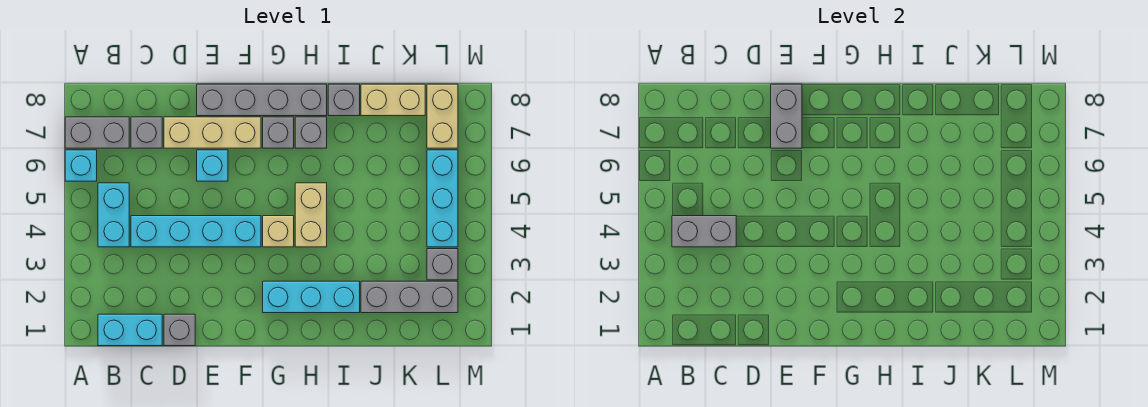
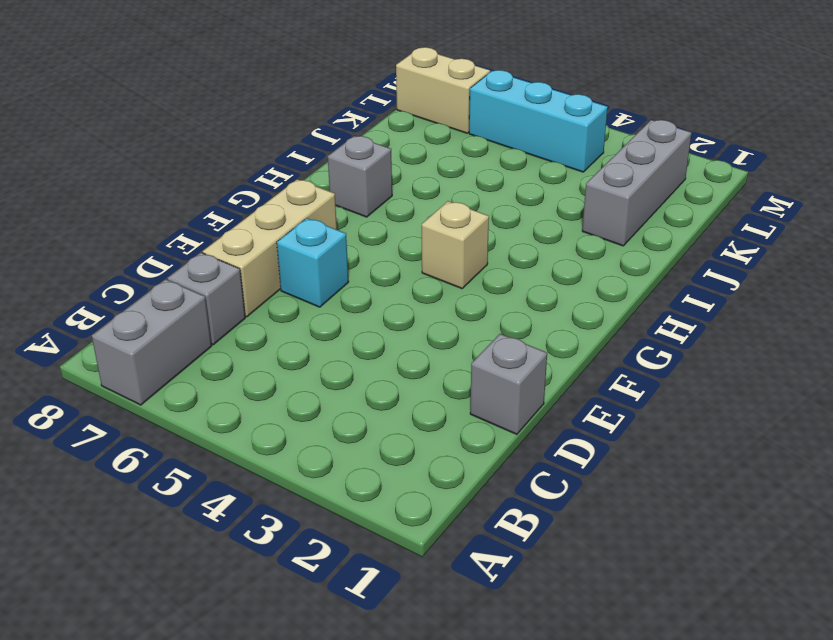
none -> cyan brick A6 level 1
none -> cyan brick B1:C1 level 1
none -> cyan brick B4:B5 level 1

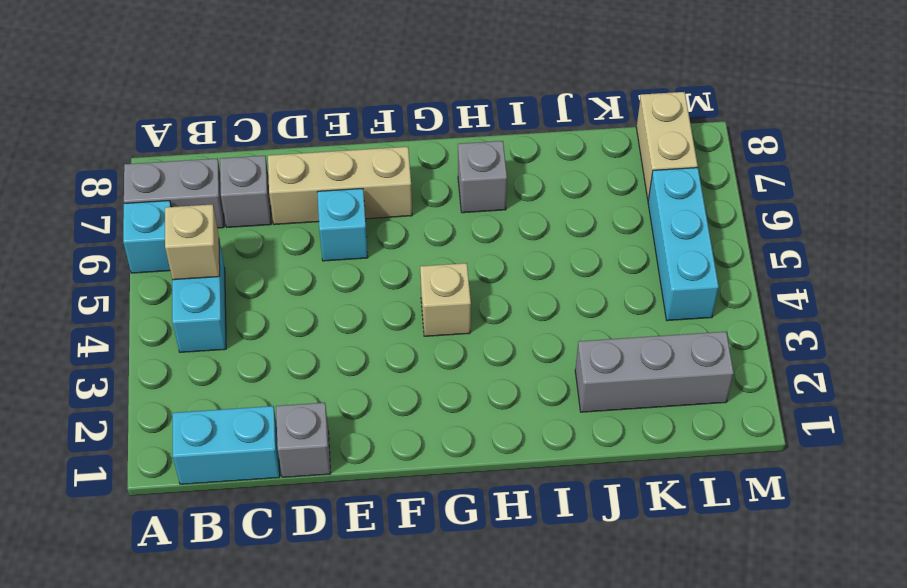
tan brick B5 level 2 -> none
none -> cyan brick C4:F4 level 1
none -> grey brick E8:H8 level 1
none -> cyan brick G2:I2 level 1

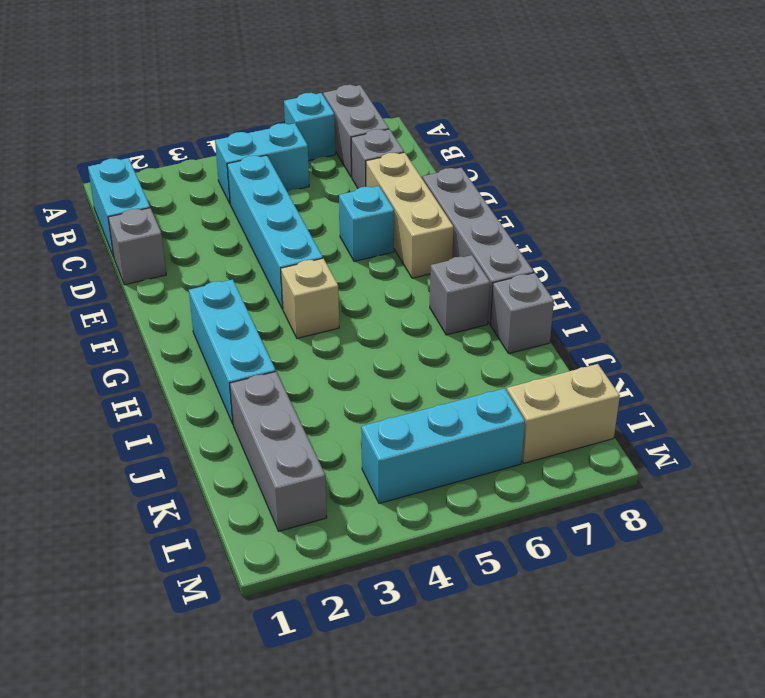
none -> grey brick G7 level 1
none -> tan brick H4:H5 level 1
none -> tan brick J8:K8 level 1

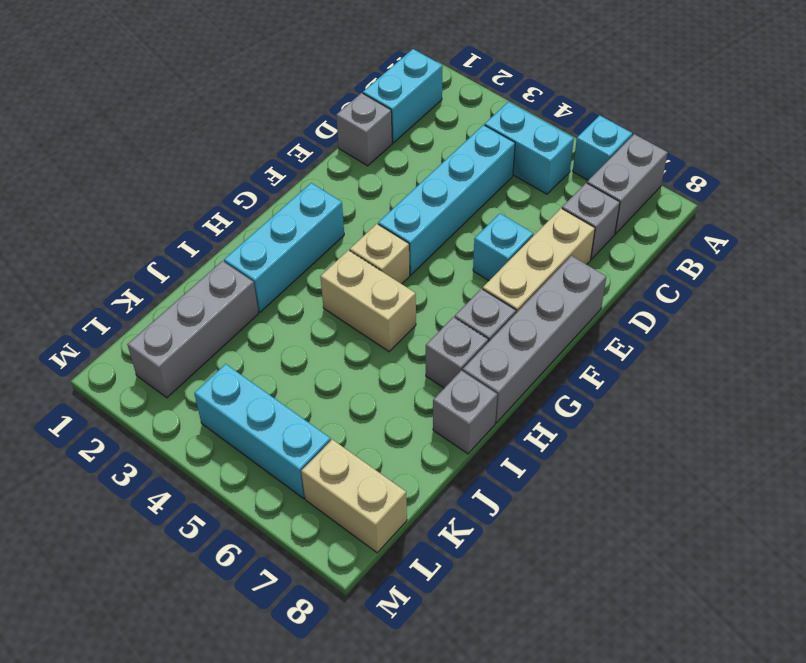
none -> tan brick J8:K8 level 1
none -> grey brick L3 level 1
none -> grey brick B4:C4 level 2

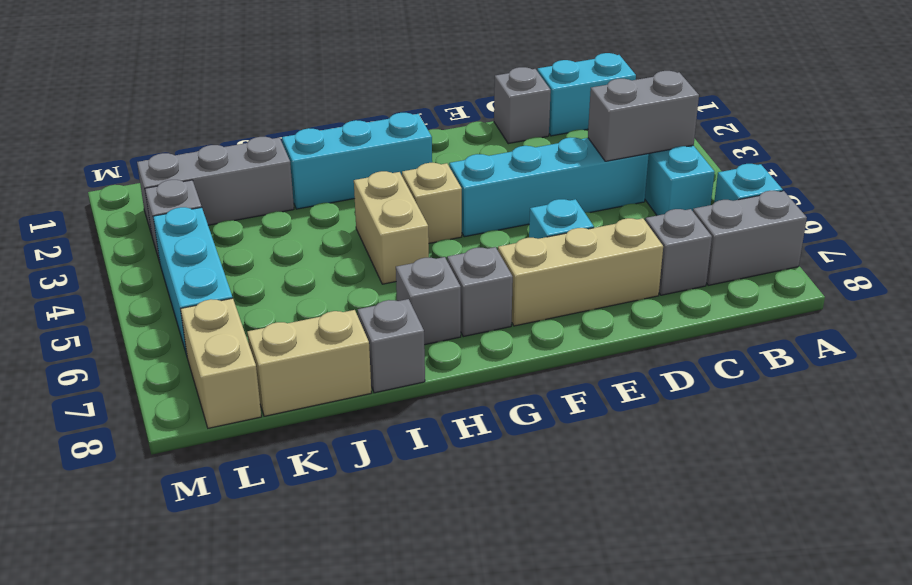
none -> grey brick E8:H8 level 1
none -> grey brick E7:E8 level 2

